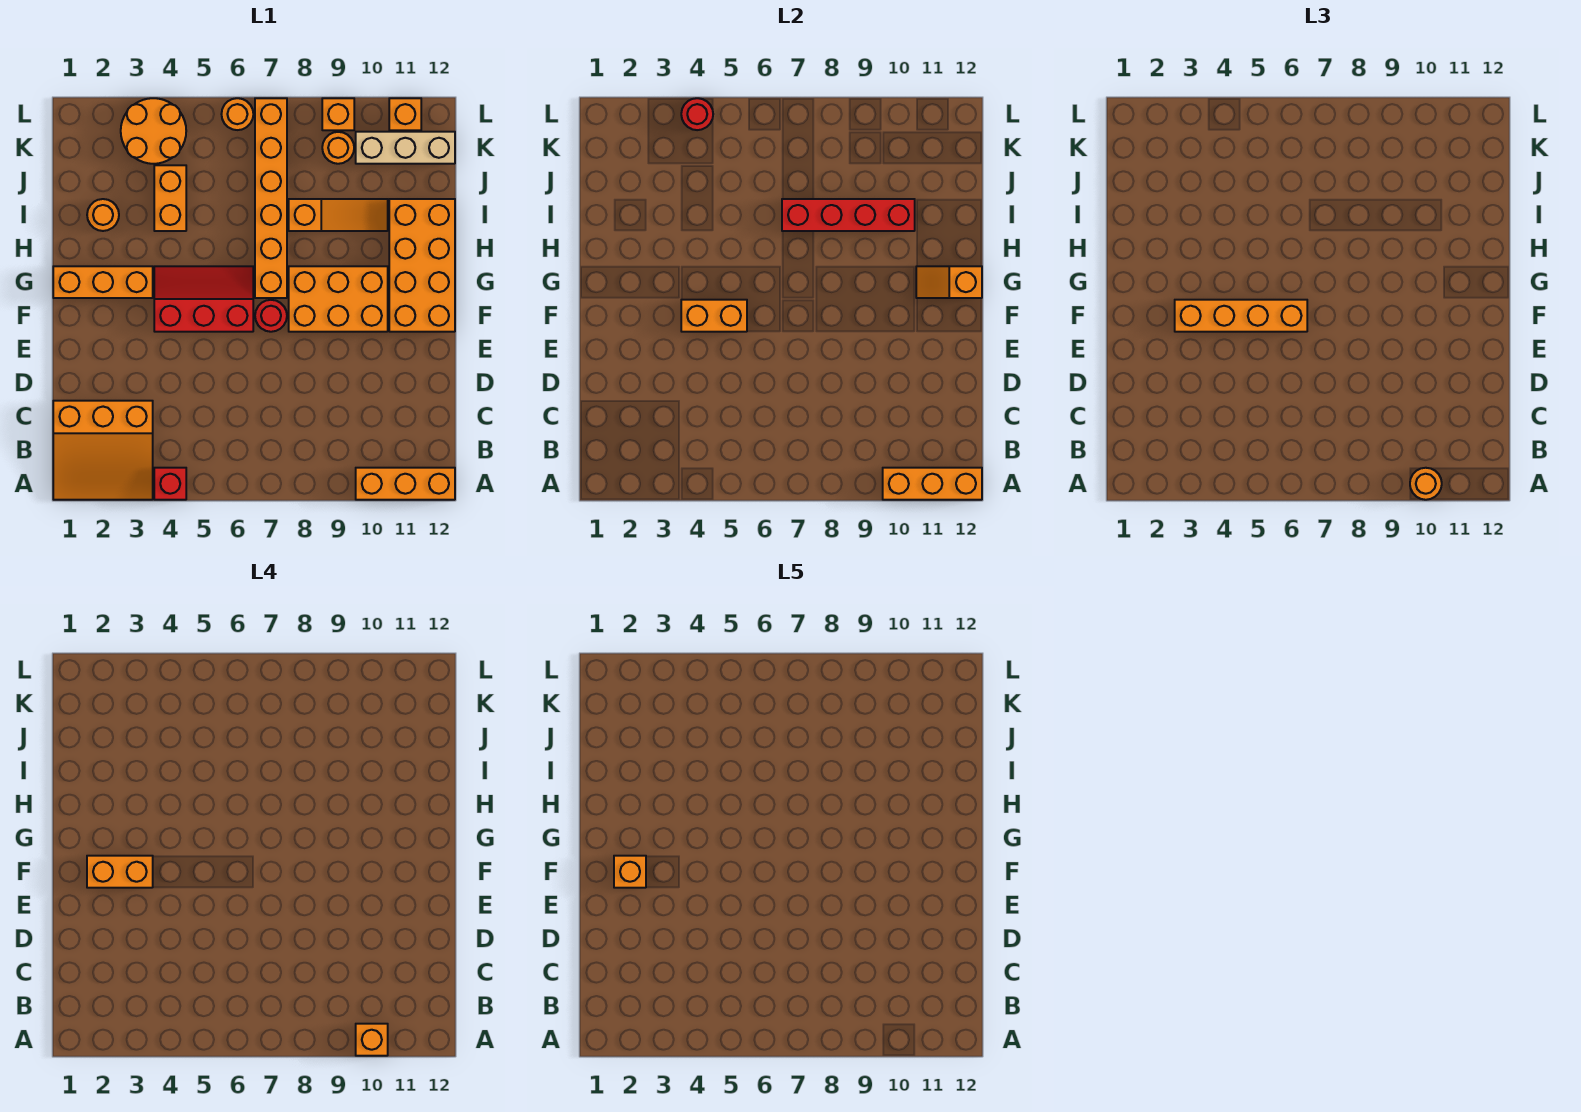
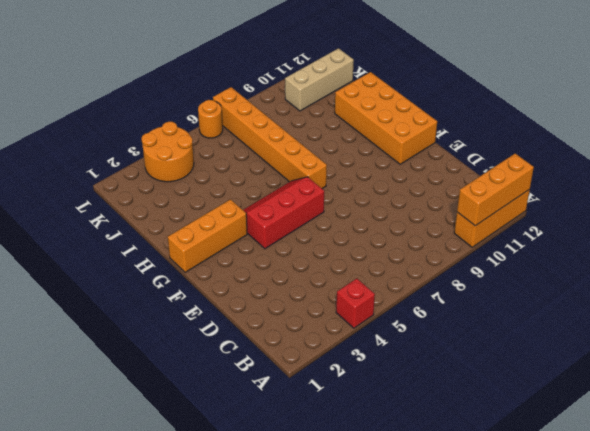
none -> orange slope A1:C3 level 1 top C
none -> red round brick F7 level 1
none -> orange brick F8:G10 level 1

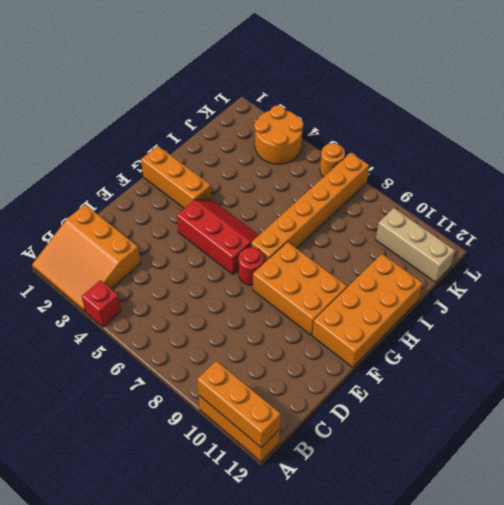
none -> orange round brick I2 level 1
none -> orange brick I4:J4 level 1
none -> orange slope I8:I10 level 1 top 8

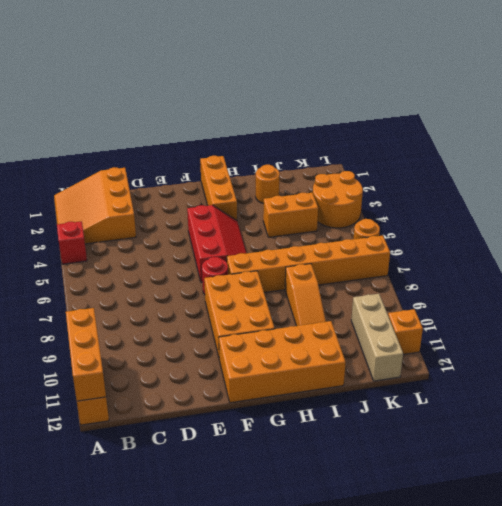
none -> orange round brick K9 level 1
none -> orange brick L9 level 1
none -> orange brick F4:F5 level 2

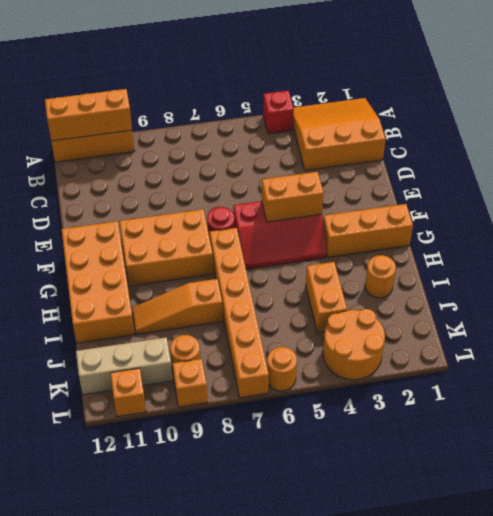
none -> orange slope G11:G12 level 2 top 12
none -> red brick I7:I10 level 2
none -> red round brick L4 level 2

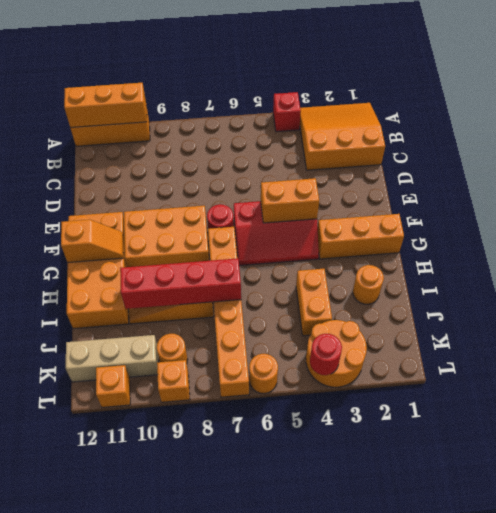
none -> orange round brick A10 level 3
none -> orange brick F3:F6 level 3
none -> orange brick A10 level 4

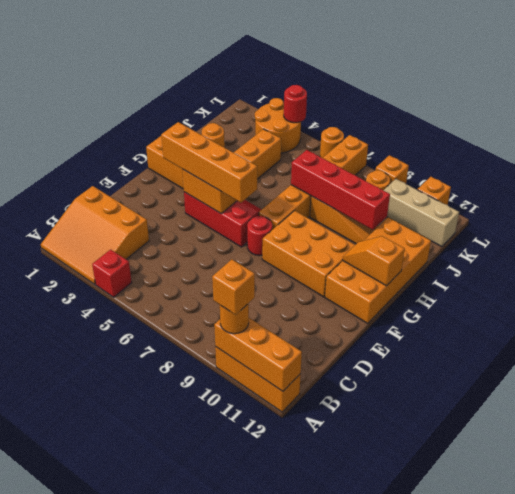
none -> orange brick F2:F3 level 4
none -> orange brick F2 level 5

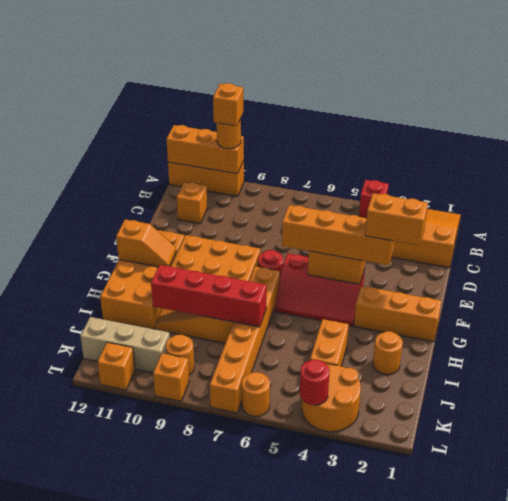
orange brick C11 level 1 -> orange brick F2 level 5

